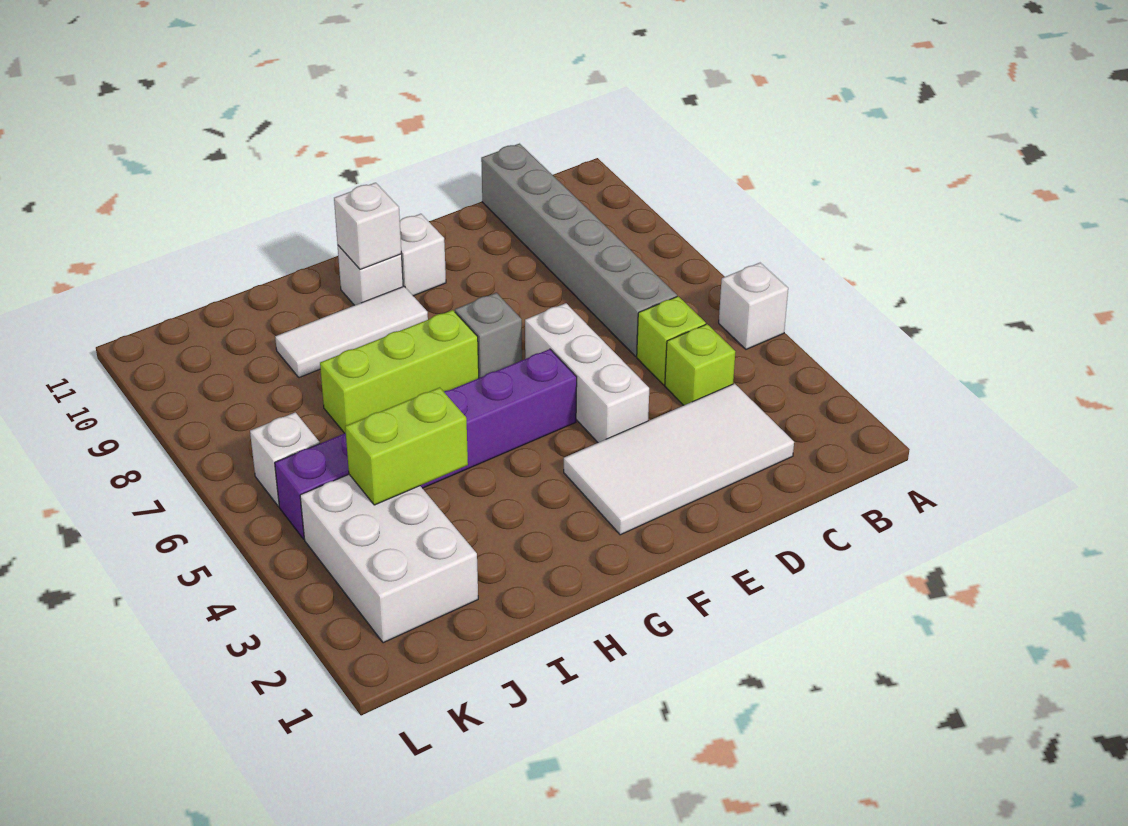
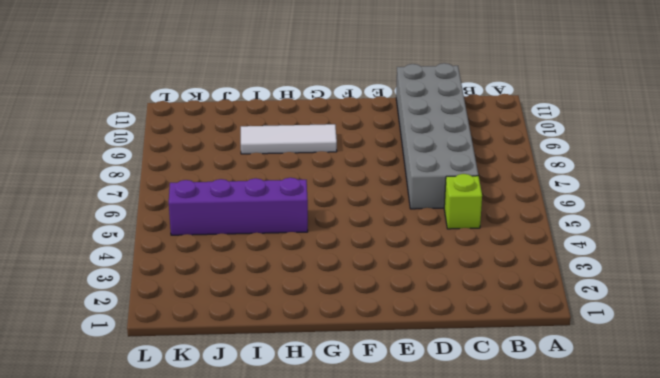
grey brick C6:D11 level 1 -> grey brick C6:C11 level 1
purple brick H5:K5 level 1 -> purple brick F5:K5 level 1
none -> white brick A5 level 1
none -> white tile C2:F3 level 1
none -> lime brick C4 level 1

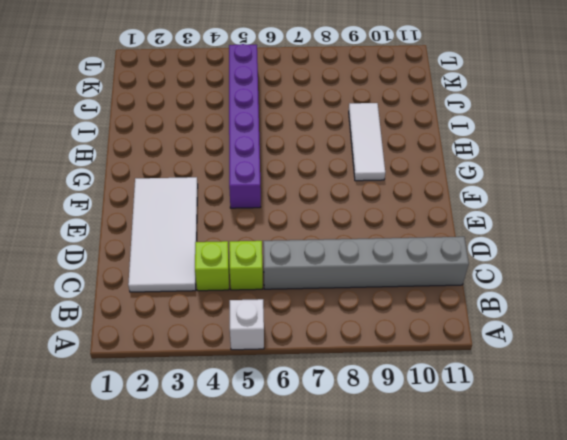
none -> white brick E4:E6 level 1
none -> grey brick F7 level 1
none -> white brick F10 level 1

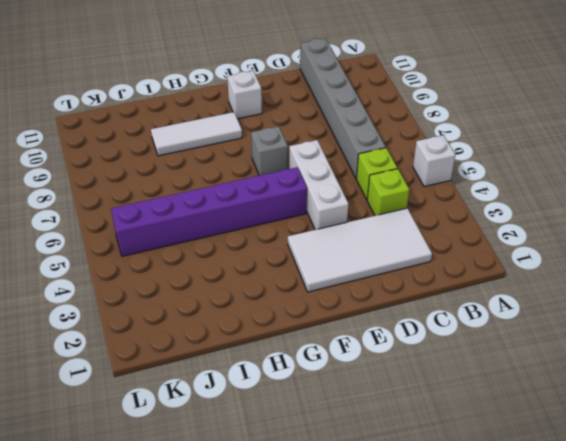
none -> lime brick G7:I7 level 1
none -> white brick G10 level 1
none -> white brick J2:K4 level 1

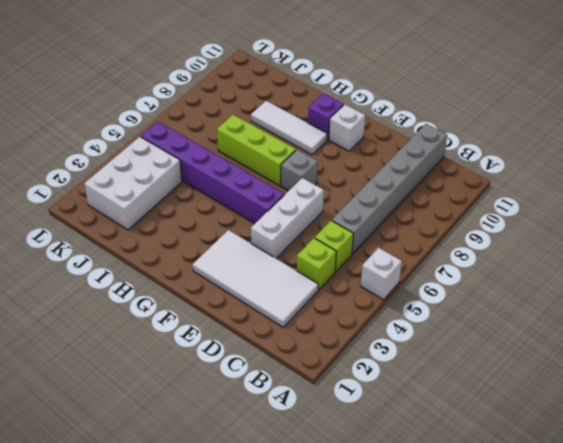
purple brick G10 level 1 -> white brick G10 level 1
none -> white brick K6 level 1
none -> white brick G10 level 2
none -> lime brick I4:J4 level 2

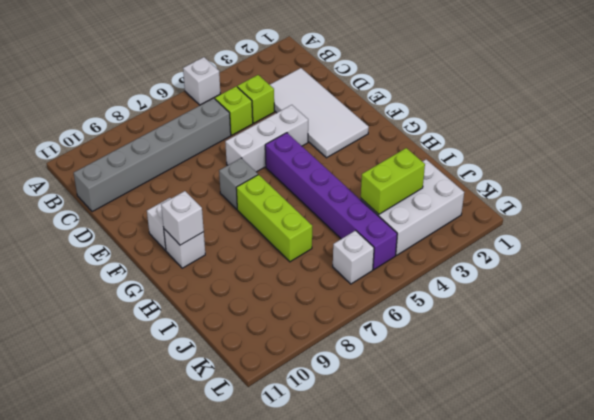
lime brick J3:J4 level 2 -> lime brick I4:J4 level 2
none -> white tile G9:I9 level 1

